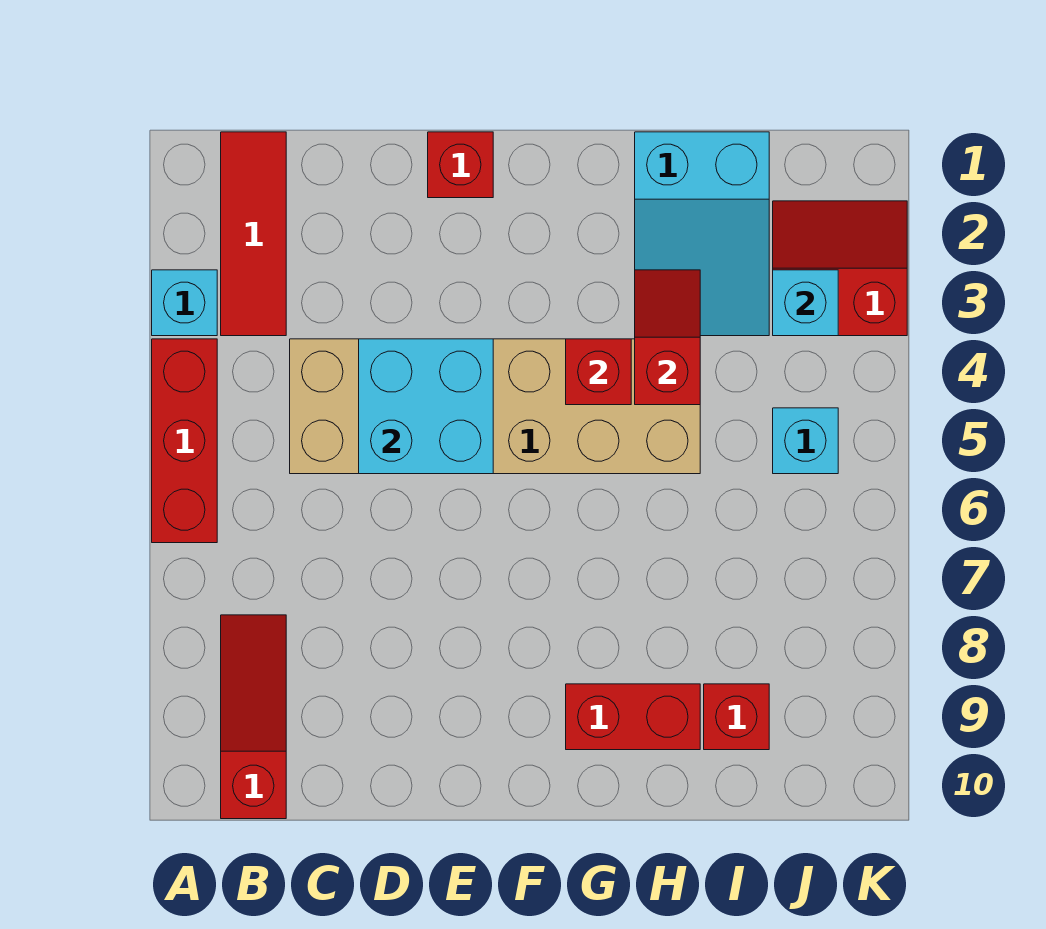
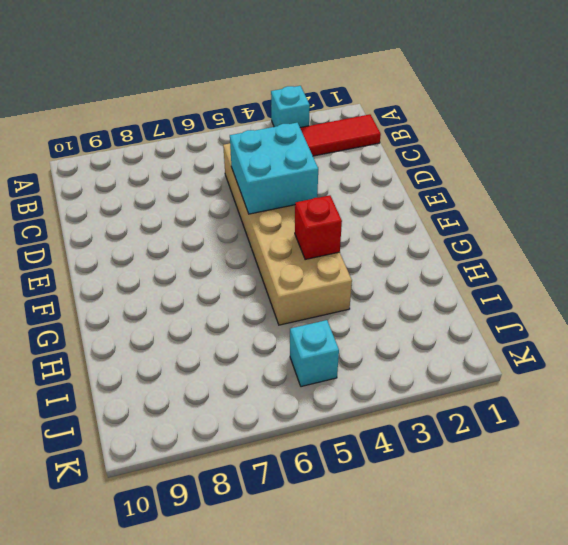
none -> red brick A4:A6 level 1
none -> red slope B8:B10 level 1 top 10
none -> red brick E1 level 1

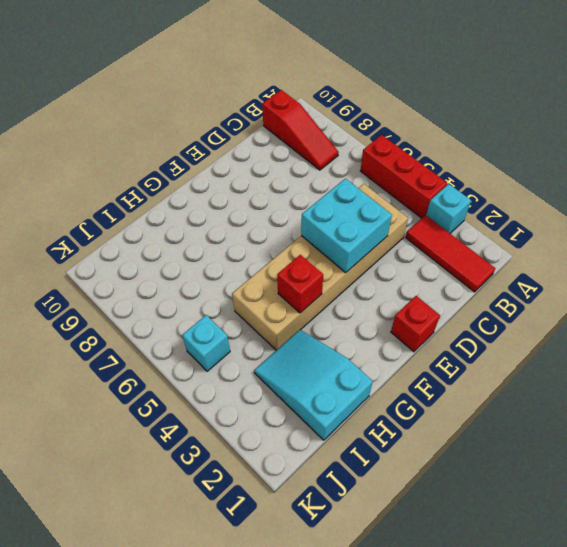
none -> red brick G9:H9 level 1
none -> red brick I9 level 1
none -> red slope J2:K3 level 1 top 3

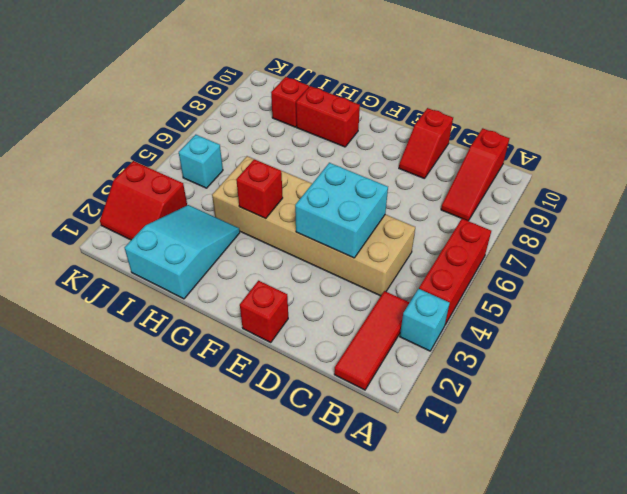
red slope D9:D10 level 1 top 10 -> red slope H3:H4 level 2 top 4
none -> cyan brick J3 level 2

